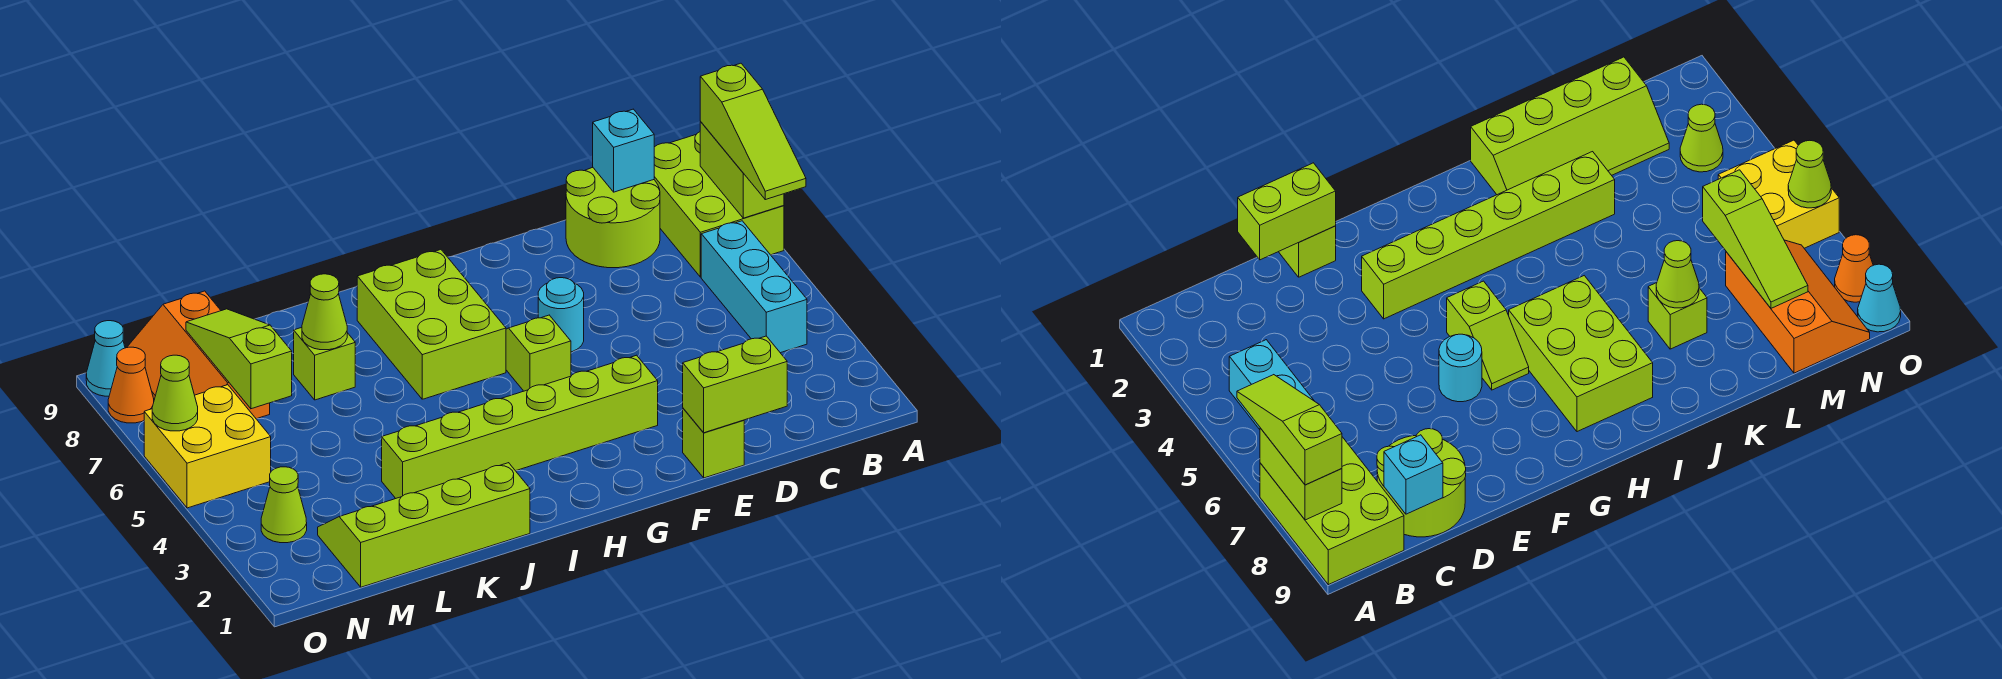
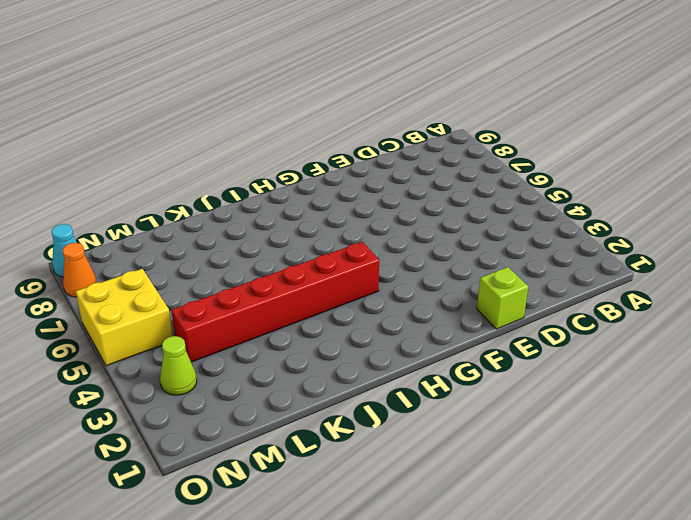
red brick H4:M4 level 1 -> none
none -> lime brick A7:B9 level 1
none -> cyan brick B4:B6 level 1
none -> lime round brick C8:D9 level 1

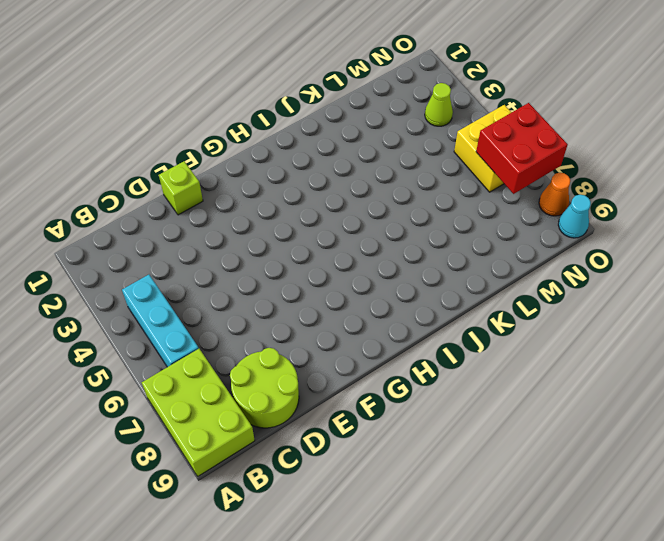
red brick N6:O7 level 2 -> lime cone O6 level 2
none -> lime brick F3:K3 level 1
none -> cyan round brick F6 level 1
none -> lime slope G5:G6 level 1 top 5

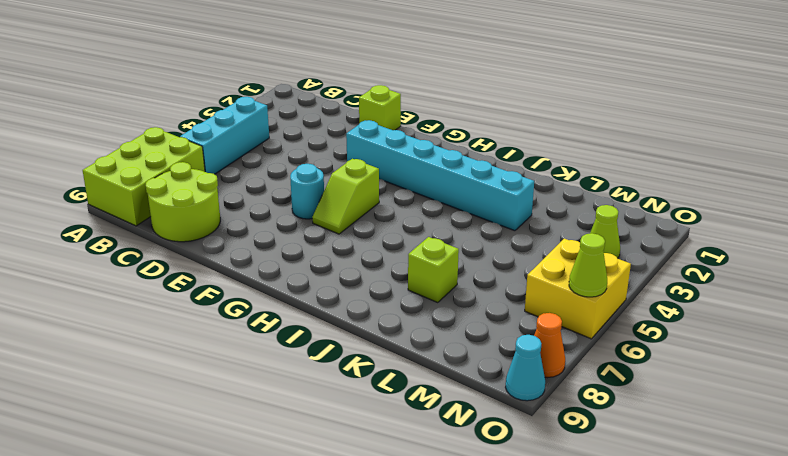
cyan brick F3:K3 level 1 -> lime brick F3:K3 level 1
none -> lime brick H6:I8 level 1
none -> lime slope J1:M2 level 1 top 1
none -> orange slope M7:N9 level 1 top M

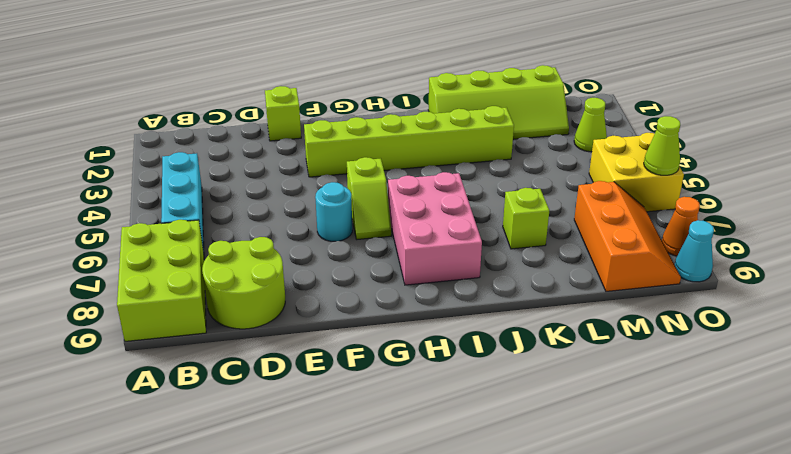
pink brick H6:I8 level 1 -> lime brick H6:I8 level 1
none -> lime brick A7:A8 level 2
none -> cyan brick C9 level 2
none -> lime brick D1:E1 level 2

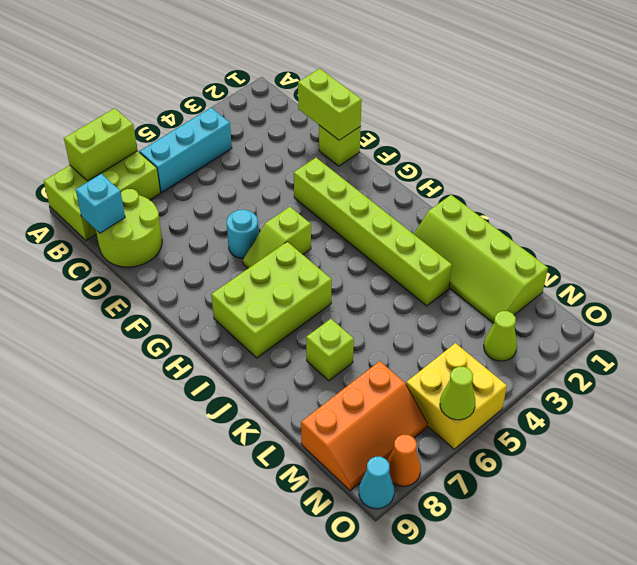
none -> lime cone K7 level 2
none -> lime slope M6:M8 level 2 top 6
none -> lime slope A6:A8 level 3 top 8

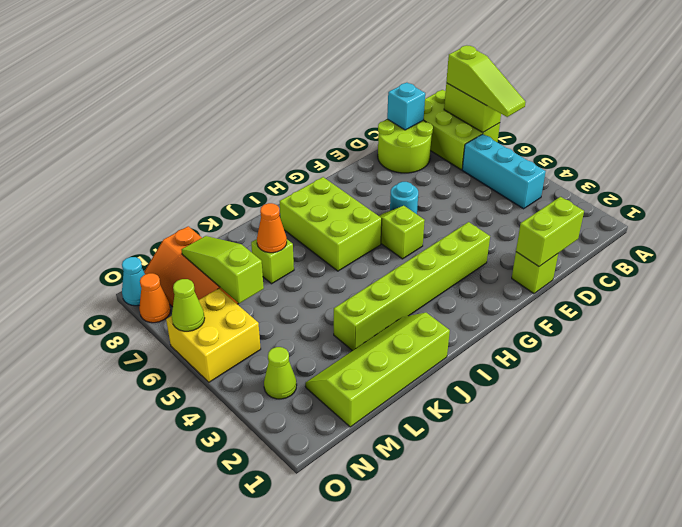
orange cone K7 level 2 -> lime cone K7 level 2

